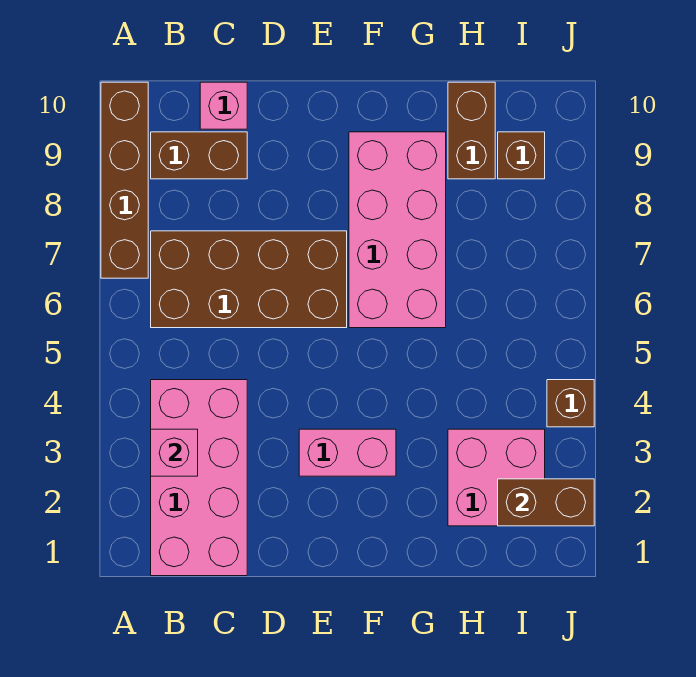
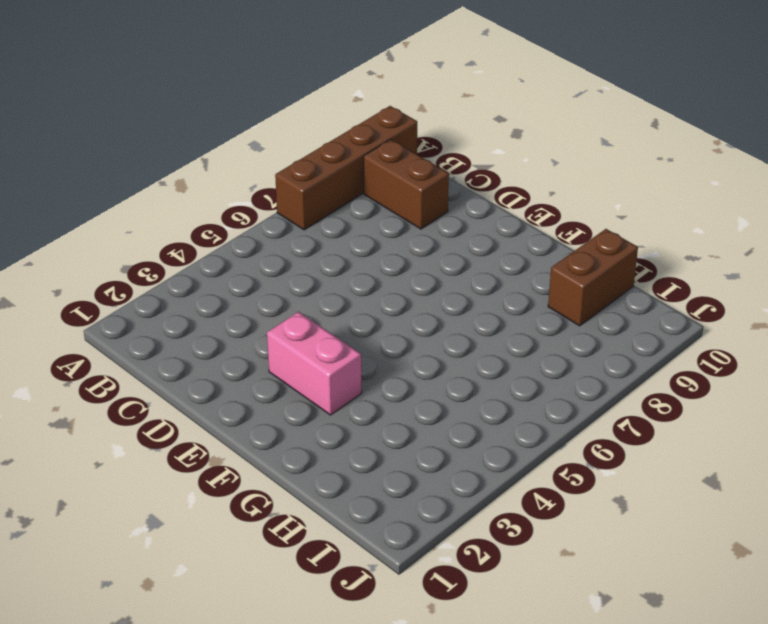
none -> pink brick B1:C4 level 1
none -> brown brick B6:E7 level 1
none -> pink brick C10 level 1

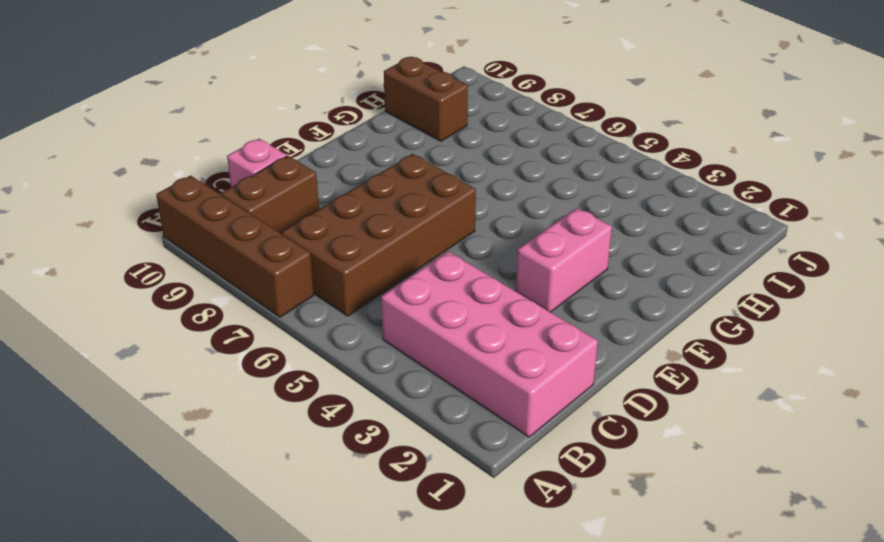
none -> pink brick F6:G9 level 1
none -> pink brick H2:I3 level 1
none -> brown brick I9 level 1

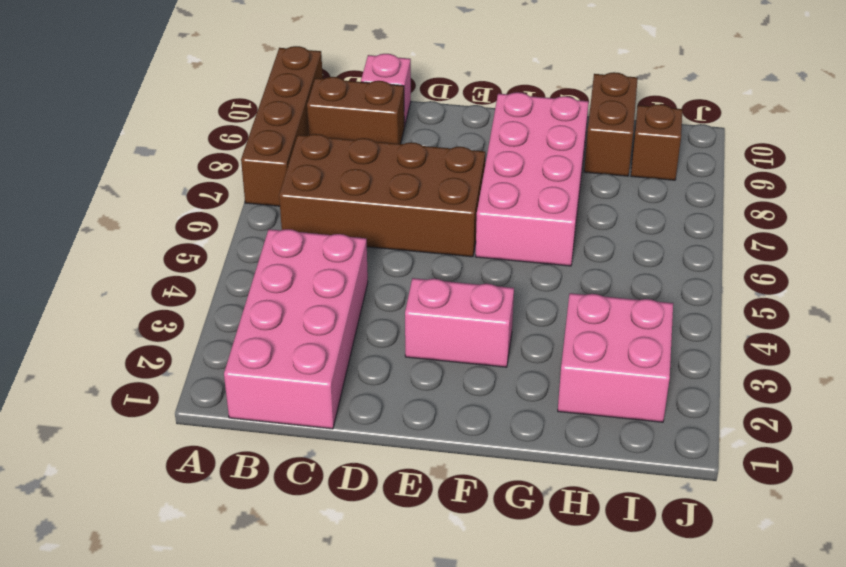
none -> brown brick J4 level 1
none -> pink brick B3 level 2
none -> brown brick I2:J2 level 2

